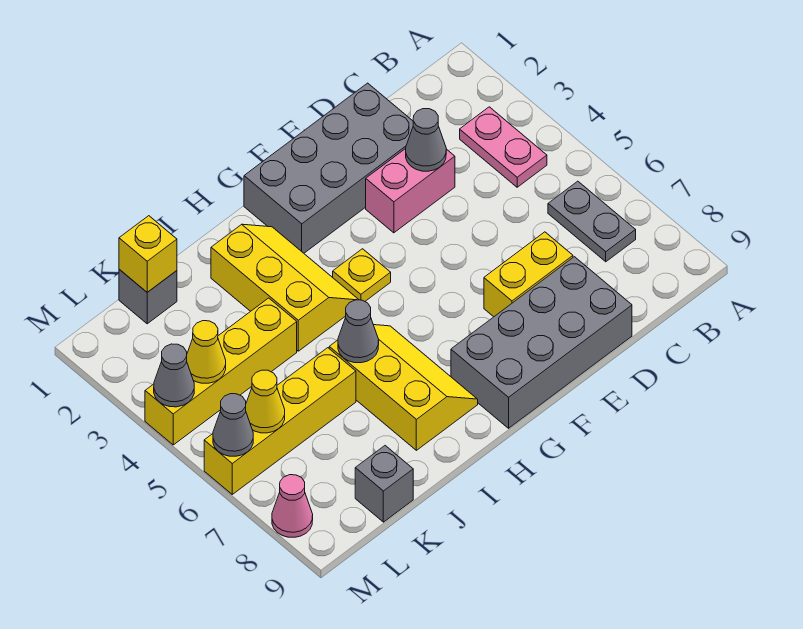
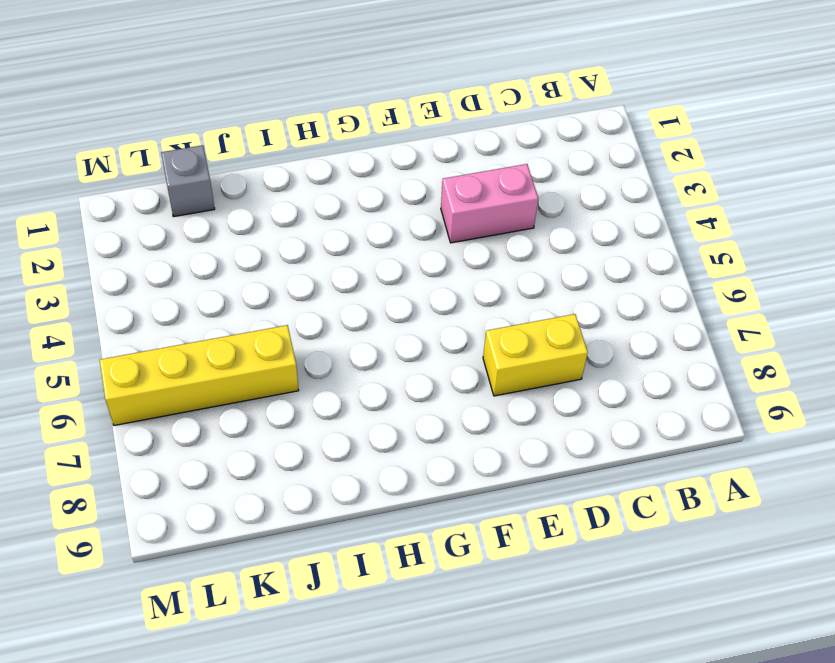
none -> pink plate B3:B4 level 1
none -> grey plate B6:B7 level 1
none -> grey brick D1:G2 level 1

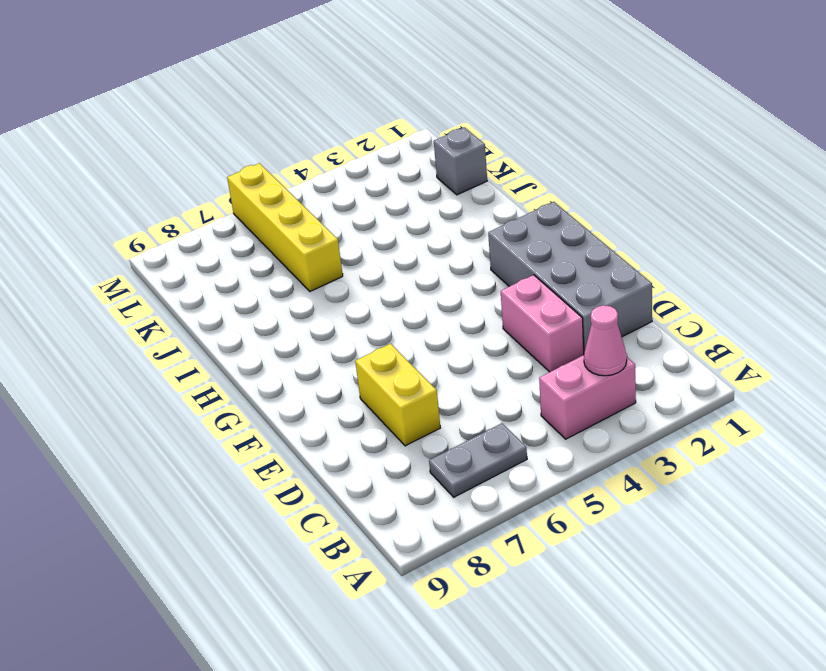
pink brick B3:B4 level 1 -> pink plate B3:B4 level 1
pink cone B3 level 2 -> pink cone M8 level 1
none -> grey brick D8:G9 level 1
none -> yellow plate G4 level 1
none -> yellow slope H2:I4 level 1 top I

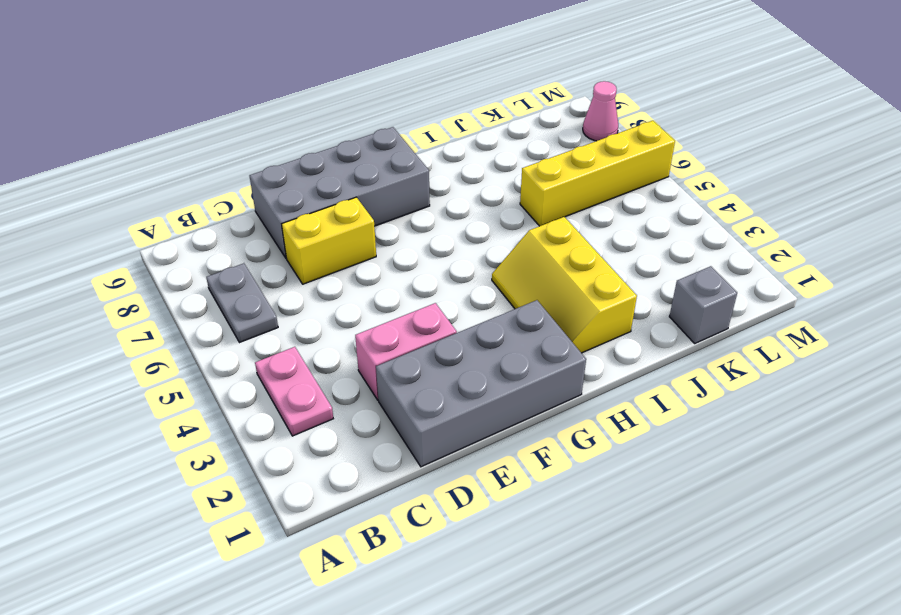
none -> yellow plate G4 level 1
none -> yellow slope H6:I8 level 1 top I
none -> yellow brick J4:M4 level 1

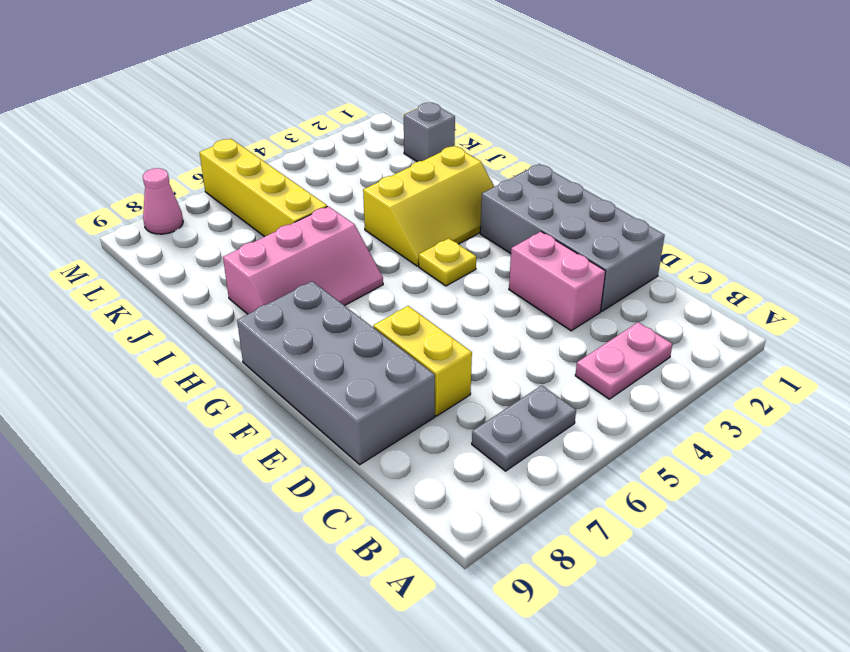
pink slope H6:I8 level 1 top I -> yellow slope H6:I8 level 1 top I
none -> yellow brick J4:M4 level 1
none -> grey brick K9 level 1
none -> grey cone D3 level 2

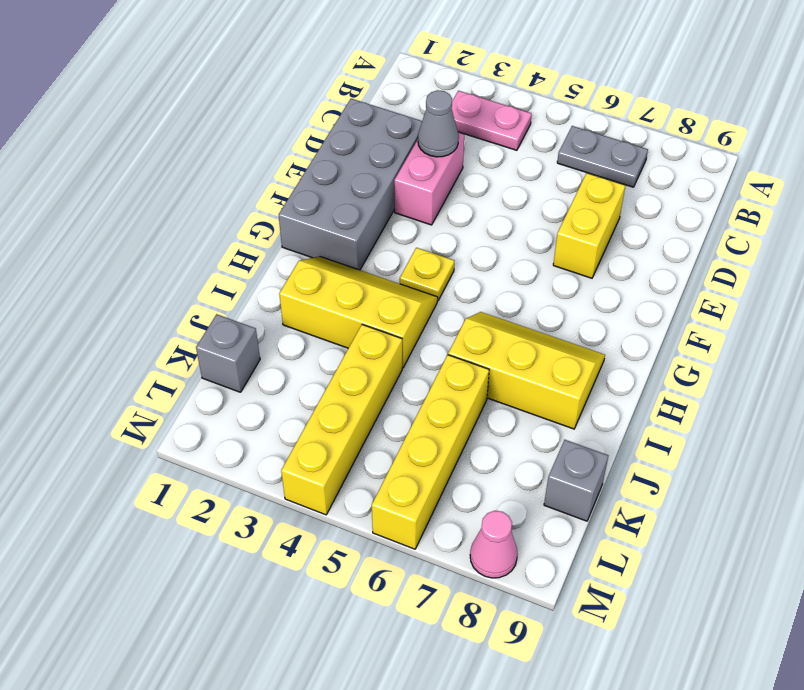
none -> grey brick D8:G9 level 1
none -> grey cone I6 level 2
none -> yellow brick K1 level 2

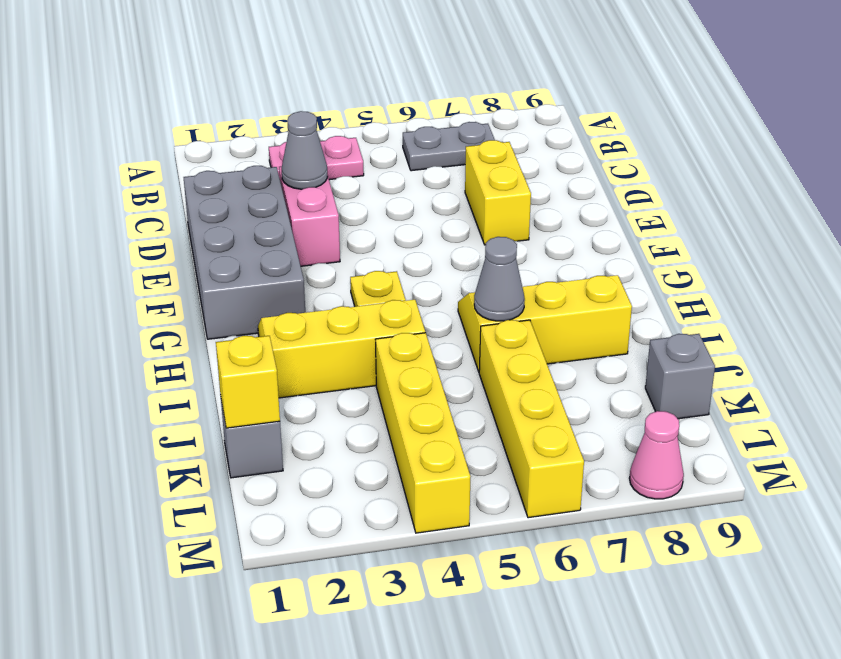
none -> grey brick D8:G9 level 1
none -> yellow cone L4 level 2
none -> yellow cone L6 level 2

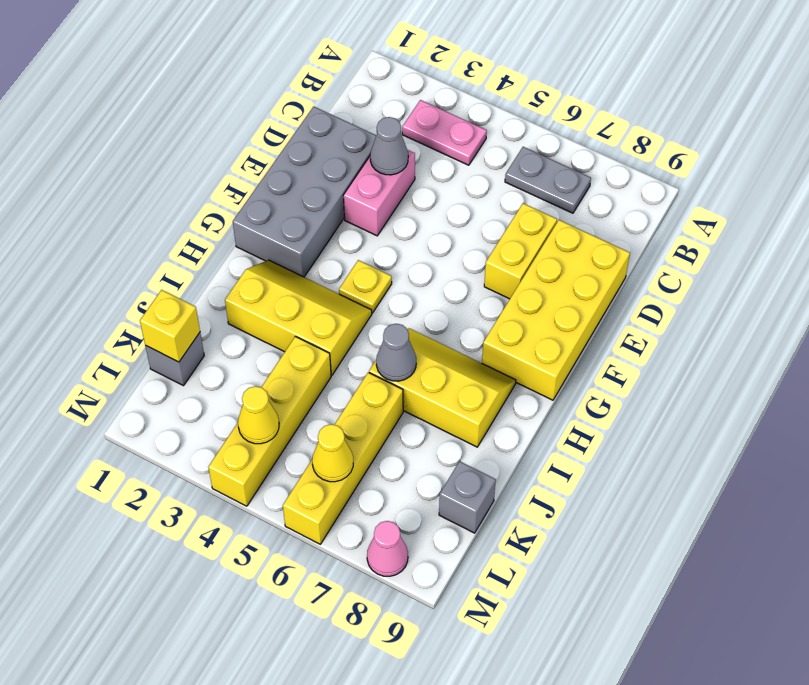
yellow brick D8:G9 level 1 -> grey brick D8:G9 level 1
none -> grey cone M4 level 2
none -> grey cone M6 level 2

